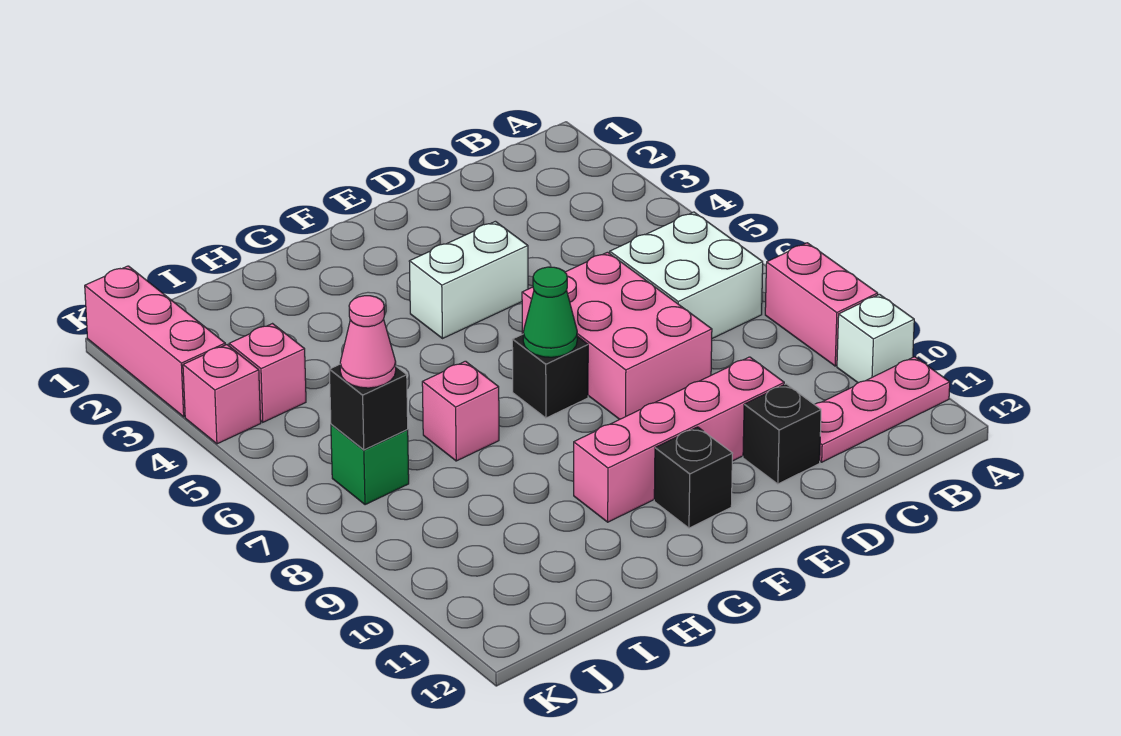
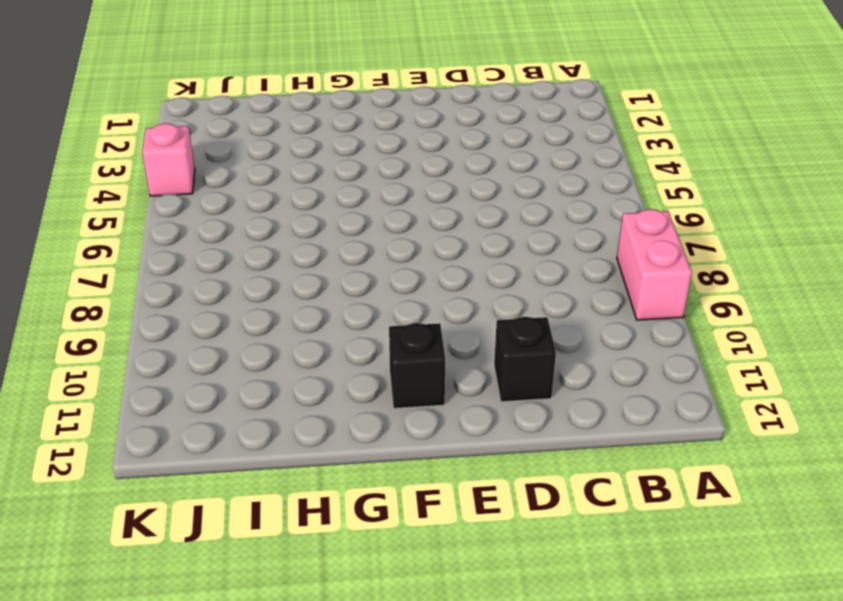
none -> white brick A10 level 1
none -> pink plate A11:C11 level 1
none -> white brick B6:C7 level 1

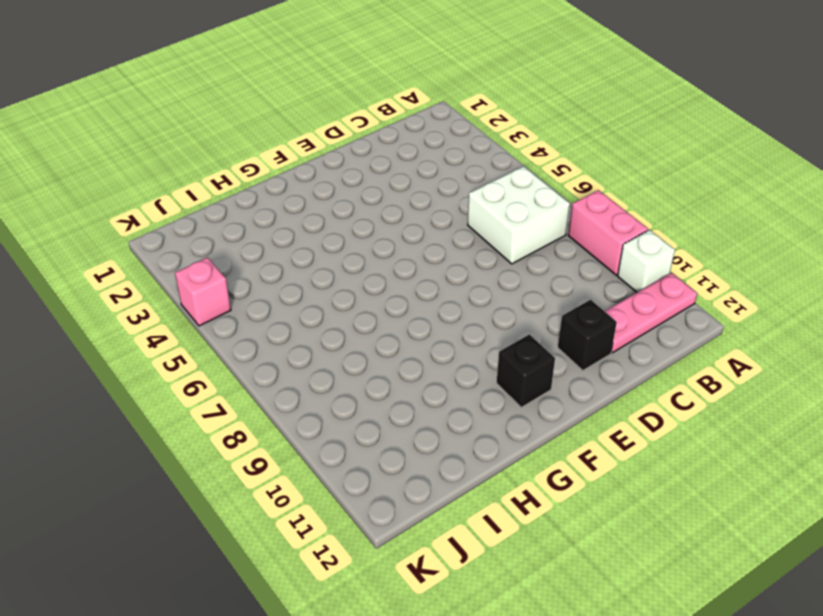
none -> pink brick D6:E8 level 1
none -> pink brick D10:G10 level 1
none -> white brick E4:F4 level 1

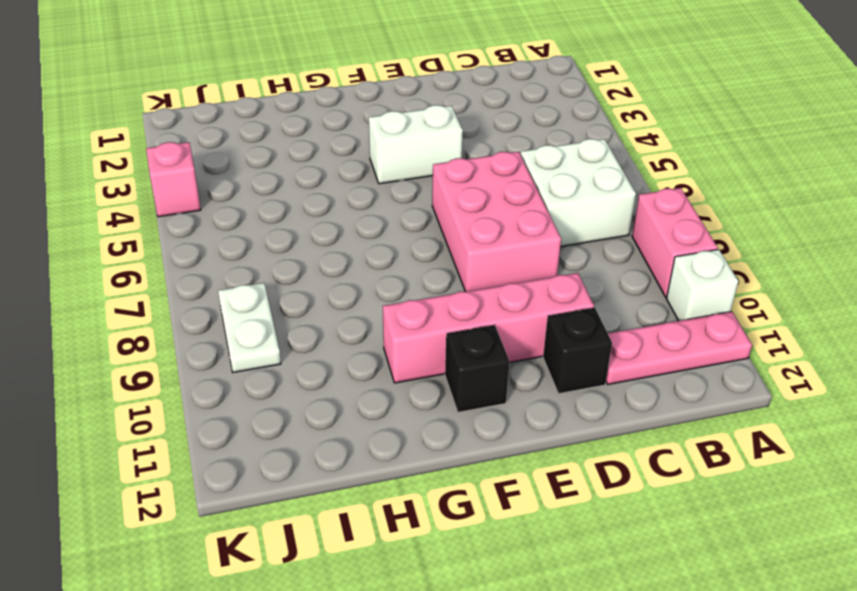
white plate J8:J9 level 1 -> none
none -> black brick F7 level 1
none -> pink brick H7 level 1
none -> pink brick J4 level 1

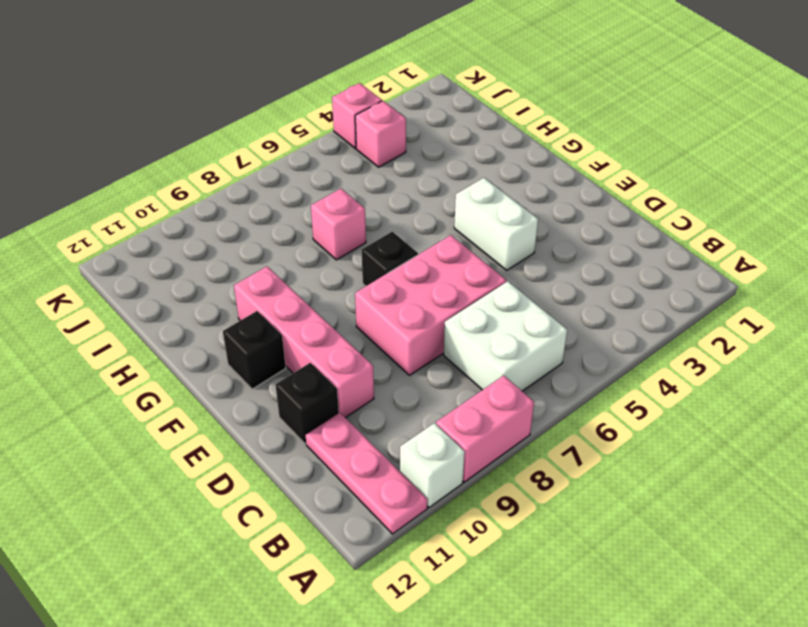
none -> green brick J7 level 1
none -> pink brick K1:K3 level 1
none -> green cone F7 level 2

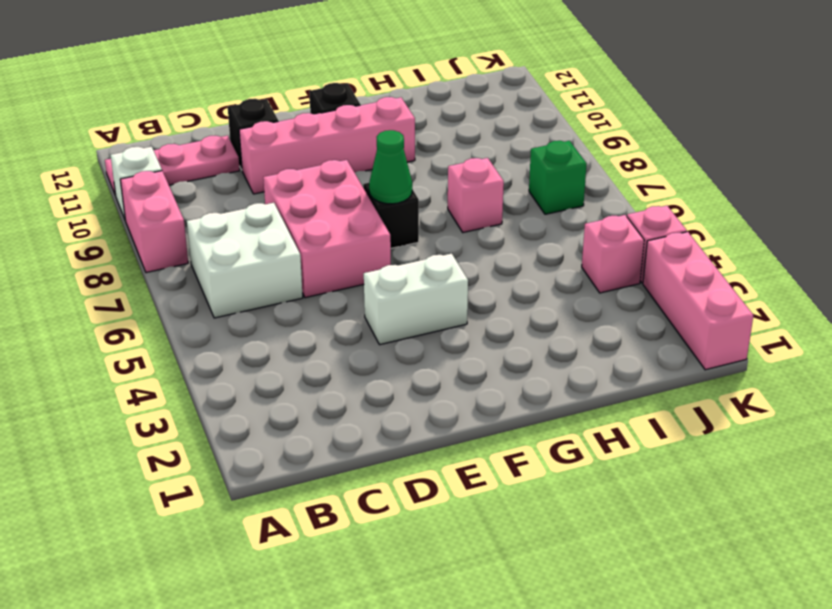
none -> black brick J7 level 2
none -> pink cone J7 level 3

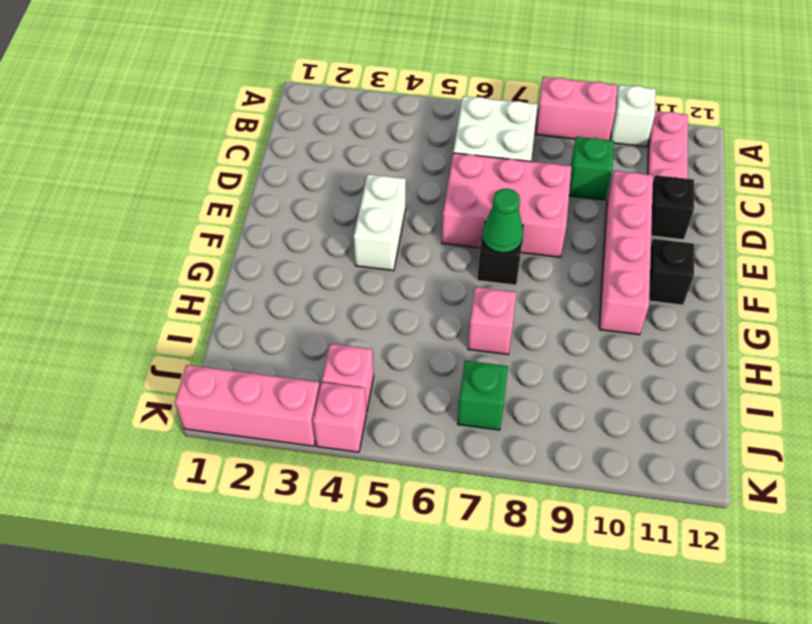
green brick C9 level 1 -> none
none -> black brick J7 level 2
none -> pink cone J7 level 3

